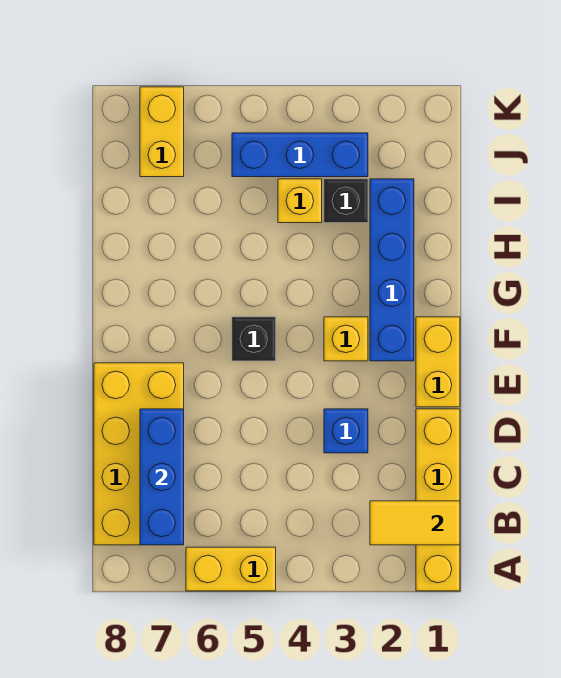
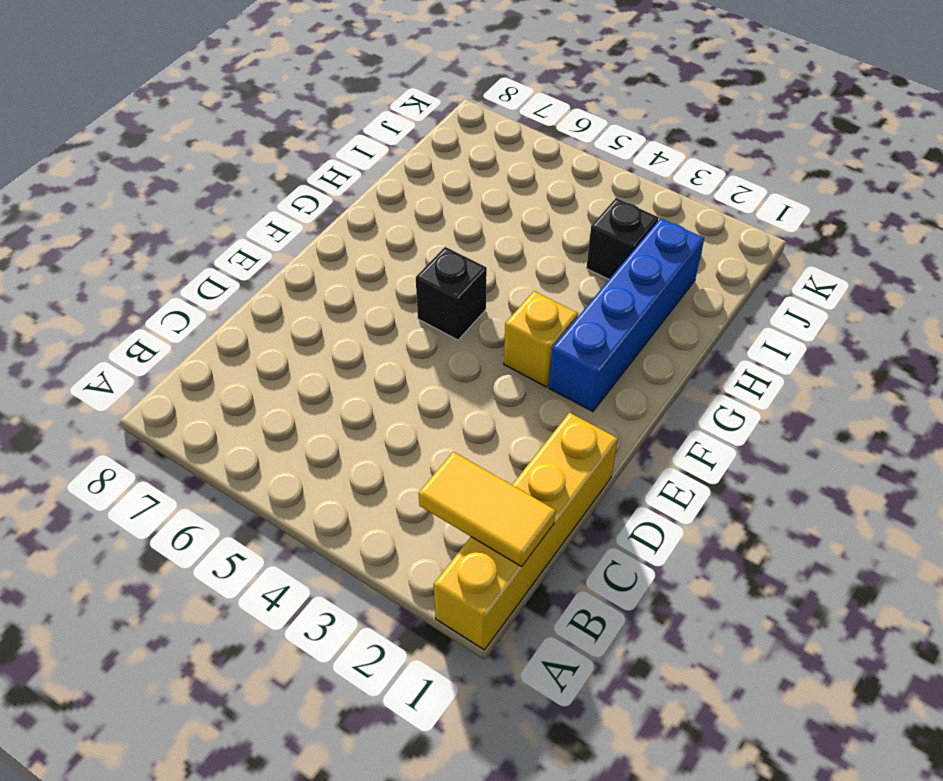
none -> yellow brick A5:A6 level 1
none -> yellow brick B7:E8 level 1
none -> blue brick D3 level 1

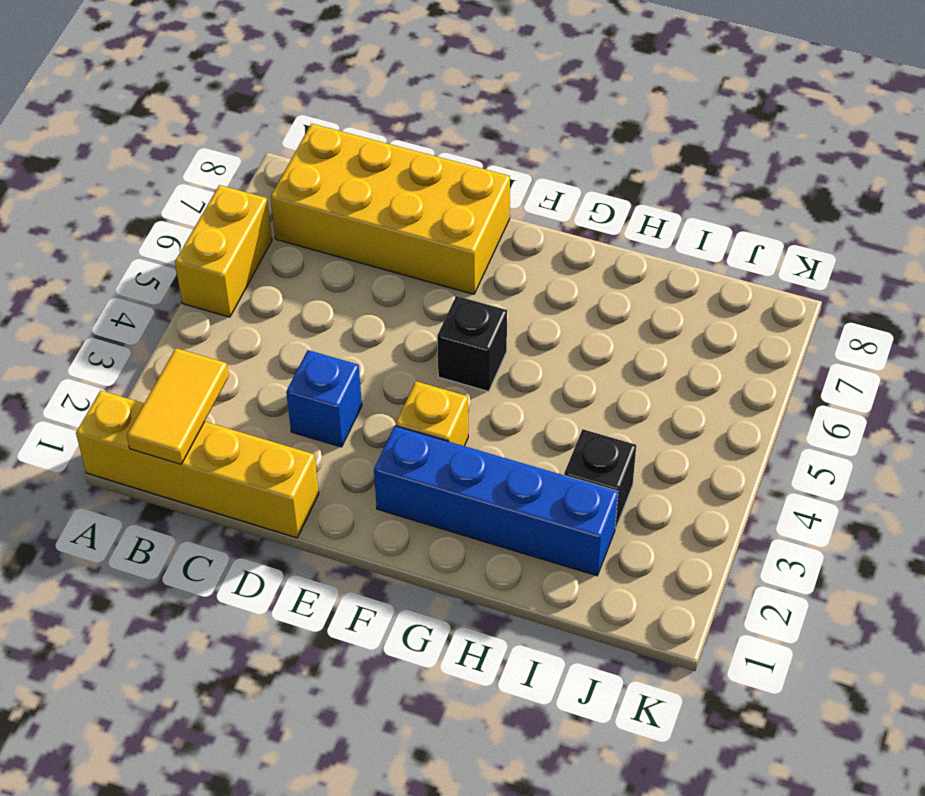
none -> yellow brick E1:F1 level 1
none -> yellow brick I4 level 1
none -> blue brick J3:J5 level 1

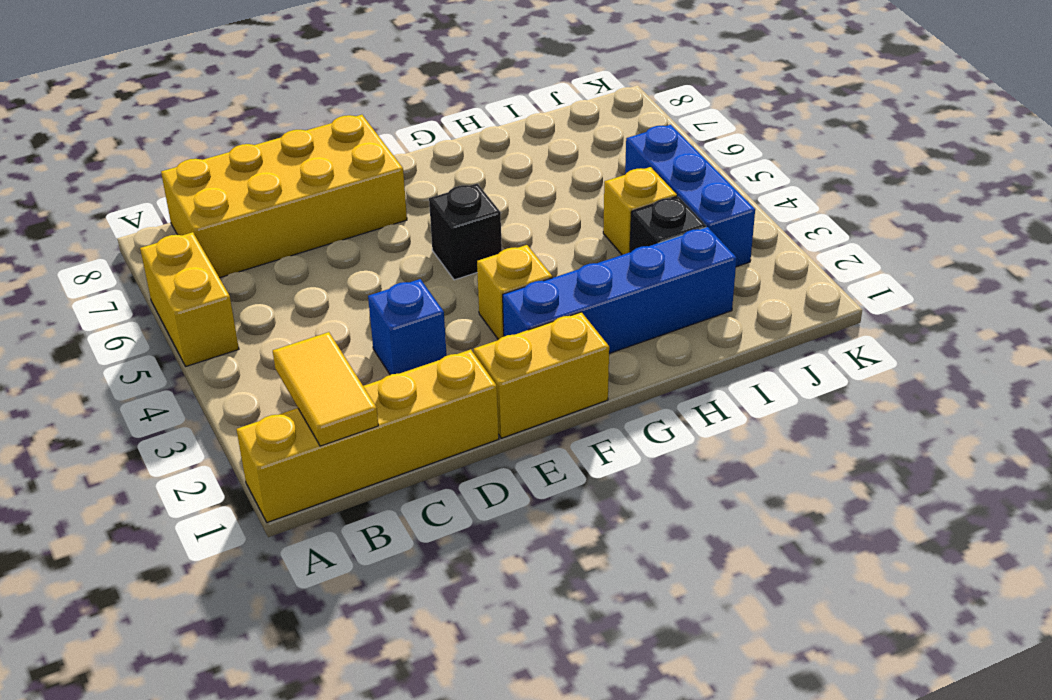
none -> yellow brick J7:K7 level 1
none -> blue brick B7:D7 level 2

